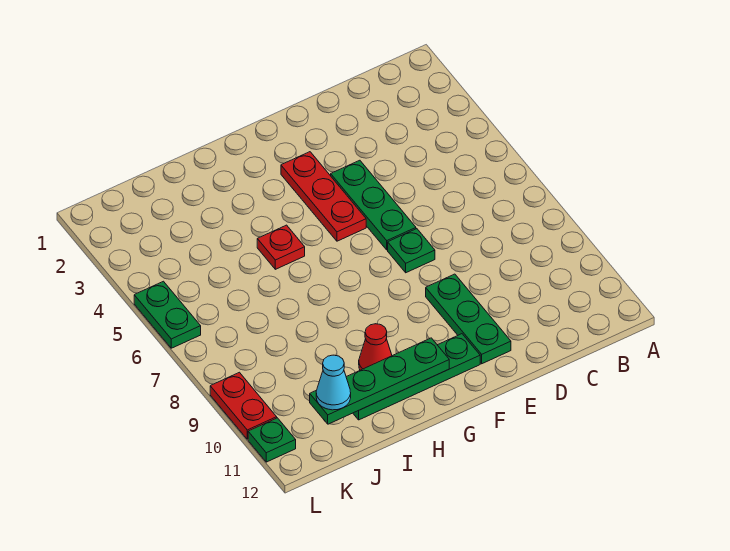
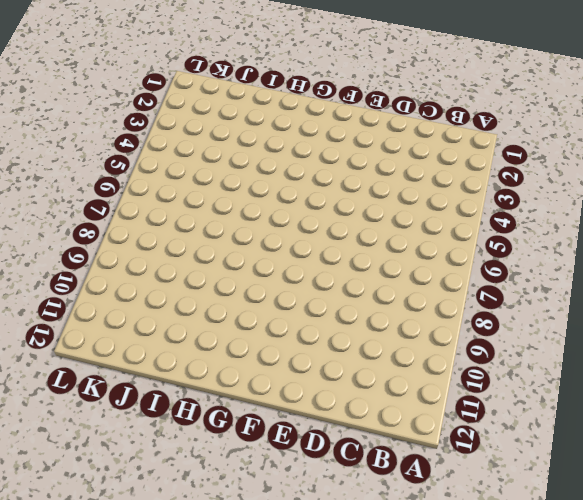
none -> green plate E4:E6 level 1
none -> green plate E7 level 1
none -> green plate E9:E11 level 1

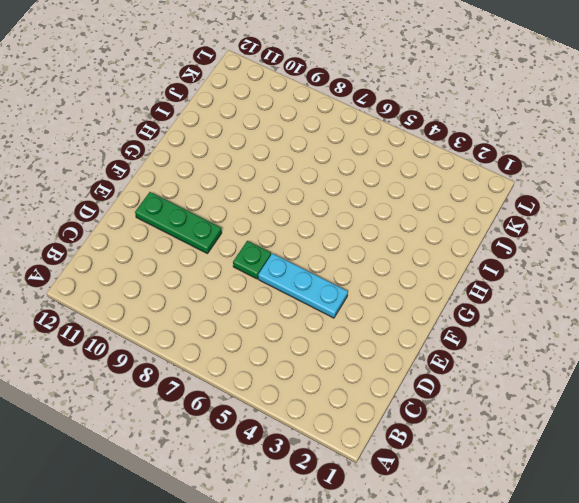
cyan plate E4:E6 level 1 -> green plate E4:E6 level 1
none -> red plate F3:F5 level 1
none -> green plate F11:I11 level 1
none -> red plate H5 level 1

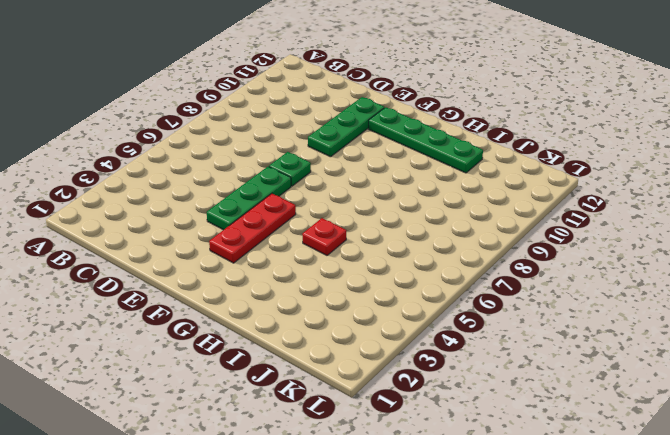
none -> red cone H10 level 1
none -> green plate L5:L6 level 1
none -> red plate L9:L10 level 1

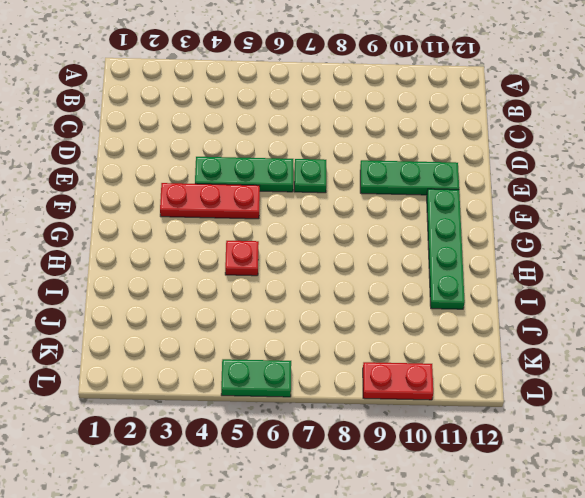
none -> red cone H10 level 1
none -> green plate L11 level 1
none -> green plate G11:J11 level 2

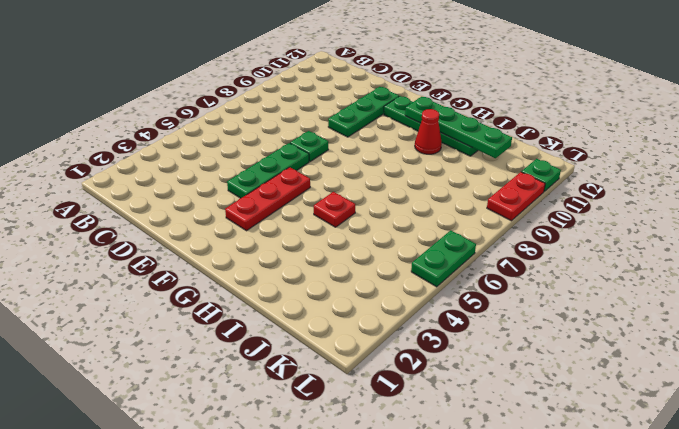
none -> cyan cone J11 level 3

